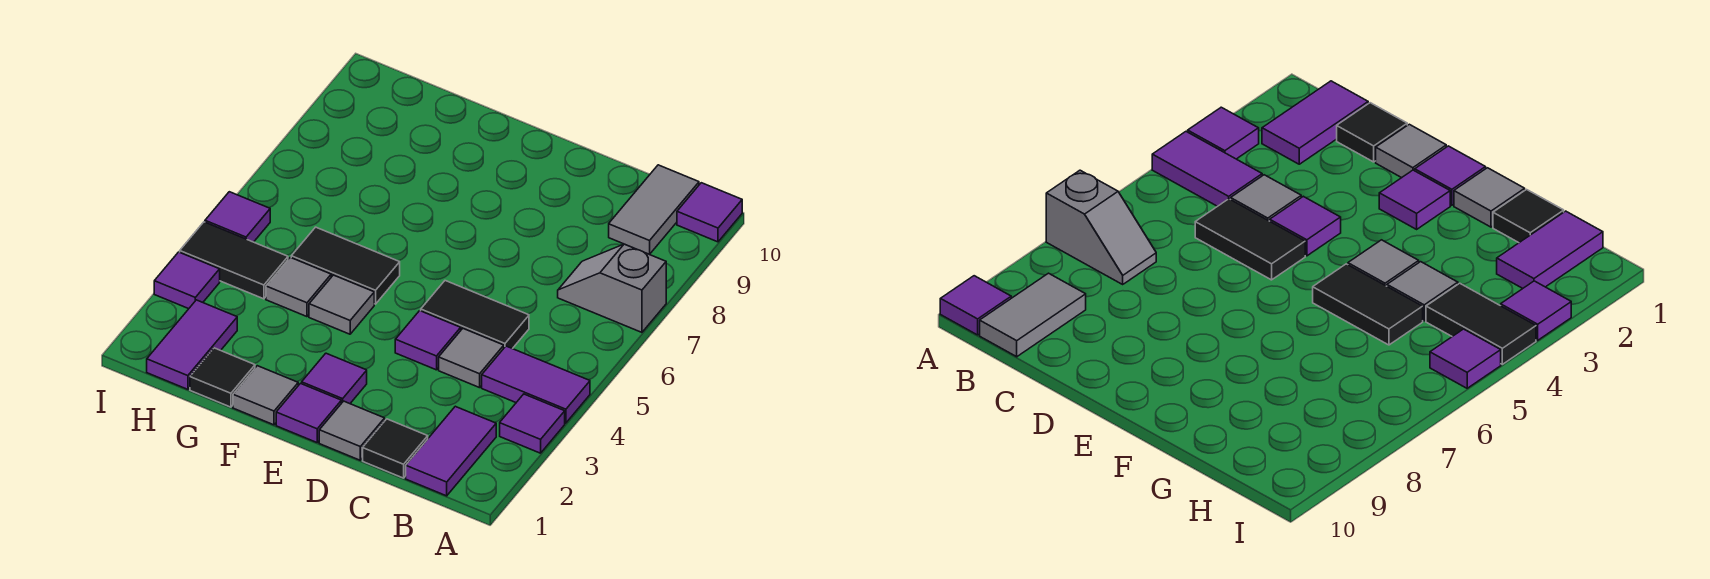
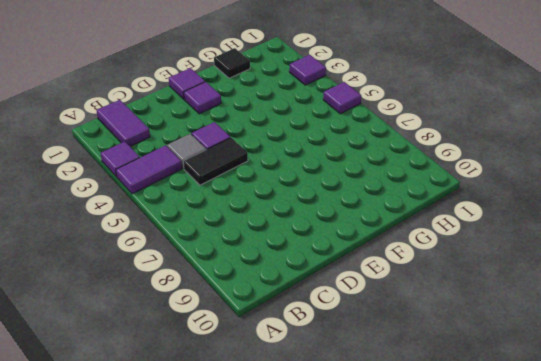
none -> grey slope A7:B7 level 1 top A
none -> purple tile A10 level 1
none -> grey tile B9:B10 level 1

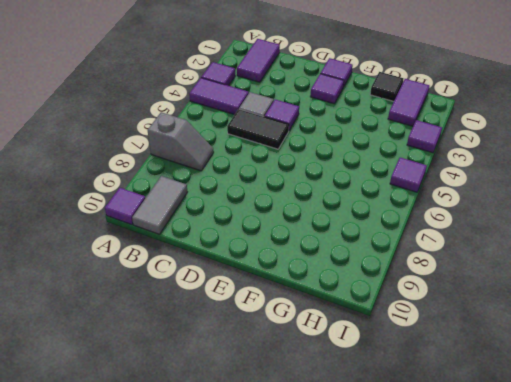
none -> black tile C1 level 1
none -> grey tile D1 level 1
none -> grey tile F1 level 1

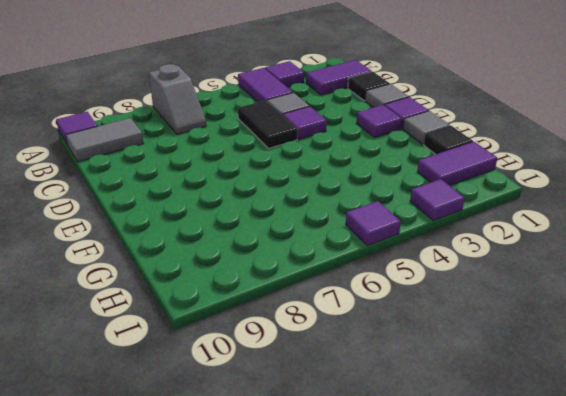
none -> grey tile F4 level 1
none -> black tile F5:G5 level 1
none -> grey tile G4 level 1

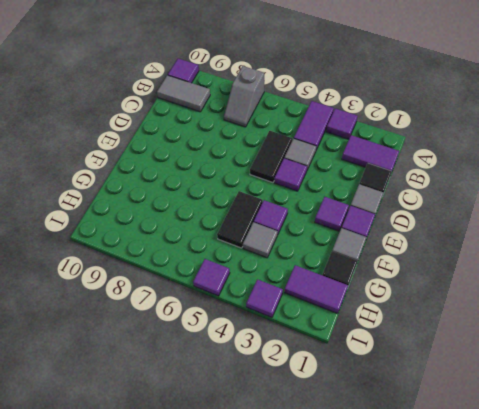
purple tile F4 level 1 -> grey tile F4 level 1
none -> black tile H4:I4 level 1

